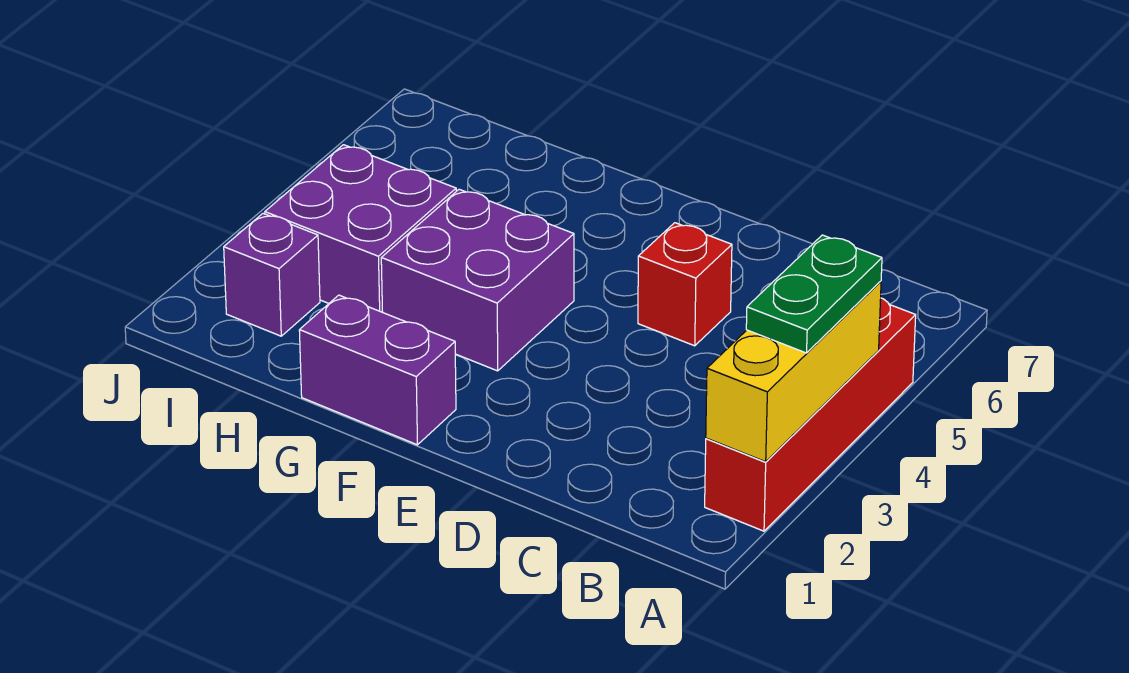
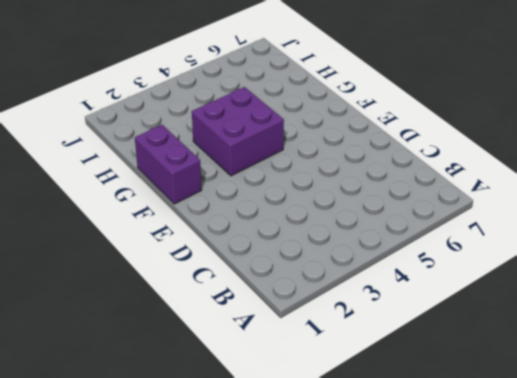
none -> red brick A2:A5 level 1
none -> red brick D5 level 1

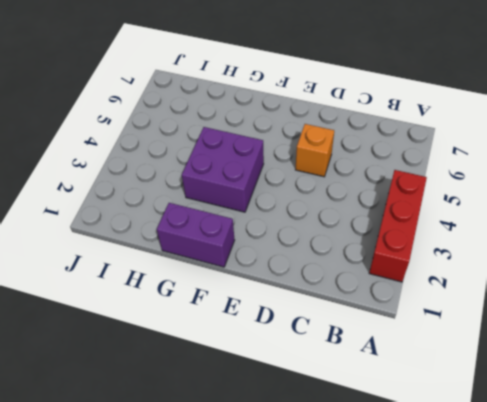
red brick A2:A4 level 1 -> red brick A2:A5 level 1
orange brick D5 level 1 -> red brick D5 level 1
none -> purple brick H3:I4 level 1
none -> purple brick I2 level 1

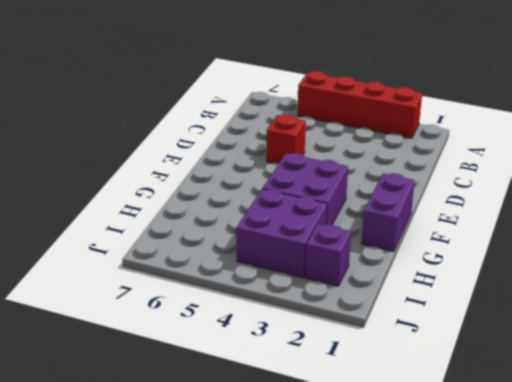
none -> yellow brick A2:A4 level 2
none -> green plate A3:A4 level 3

